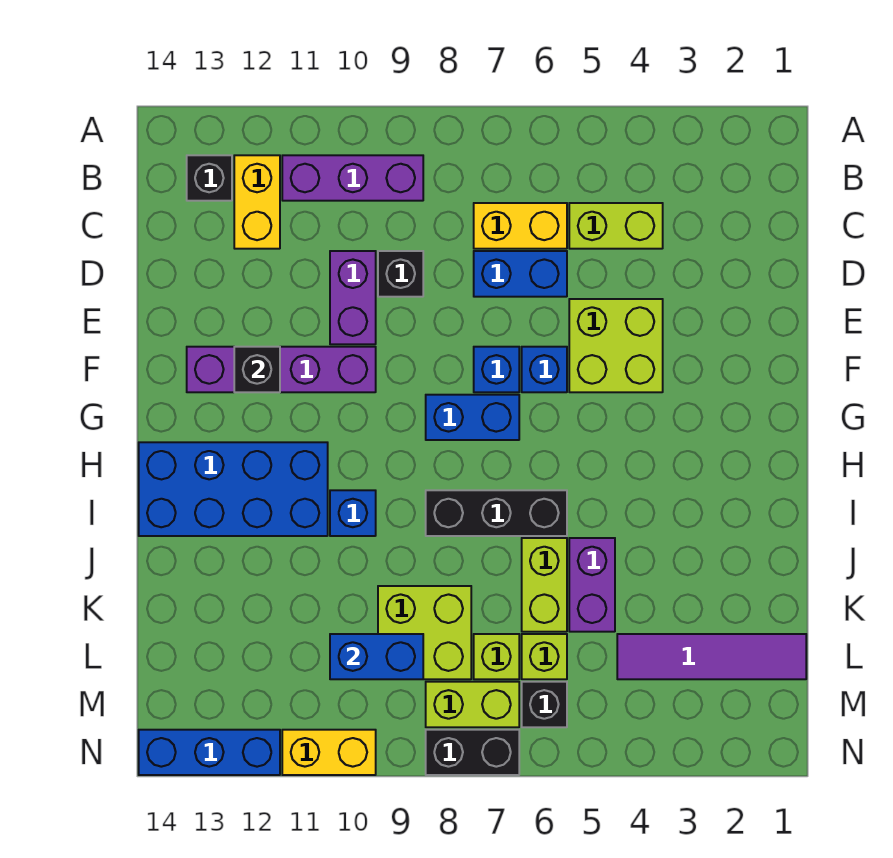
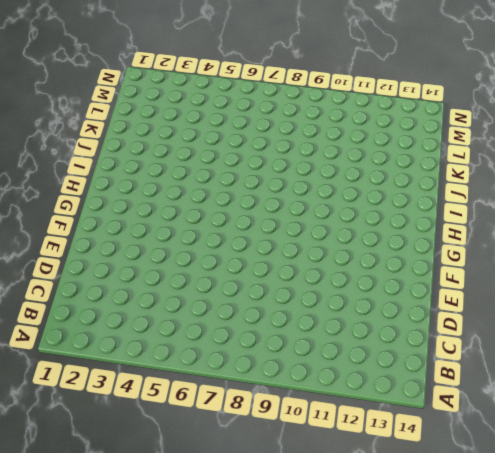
none -> purple brick B9:B11 level 1
none -> yellow brick B12:C12 level 1
none -> black brick B13 level 1

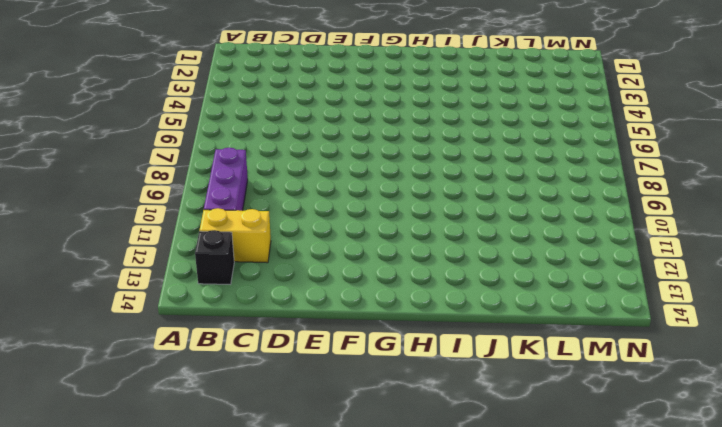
none -> lime brick C4:C5 level 1
none -> yellow brick C6:C7 level 1
none -> blue brick D6:D7 level 1

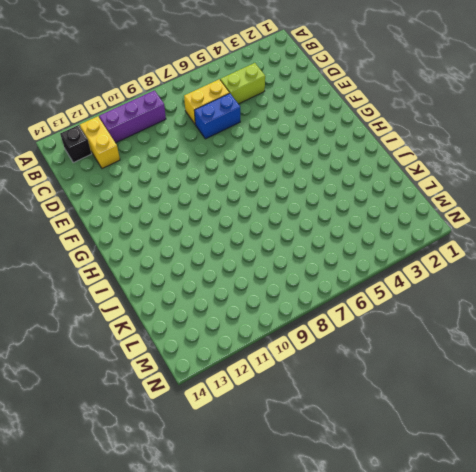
none -> black brick D9 level 1
none -> purple brick D10:E10 level 1
none -> lime brick E4:F5 level 1

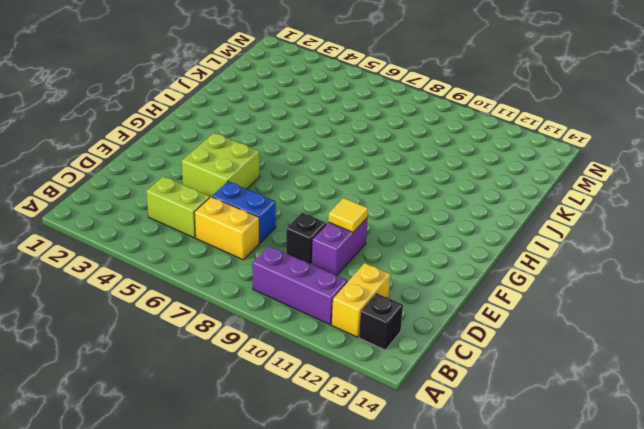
yellow tile E10 level 2 -> none
none -> blue brick F6 level 1
none -> blue brick F7 level 1
none -> purple brick F10:F13 level 1

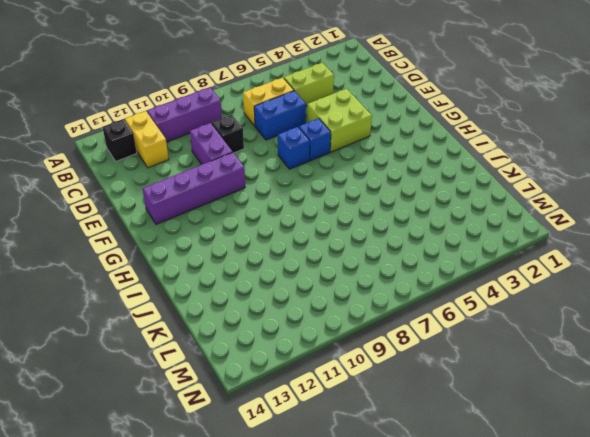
none -> blue brick G7:G8 level 1
none -> blue brick H11:I14 level 1
none -> black brick I6:I8 level 1

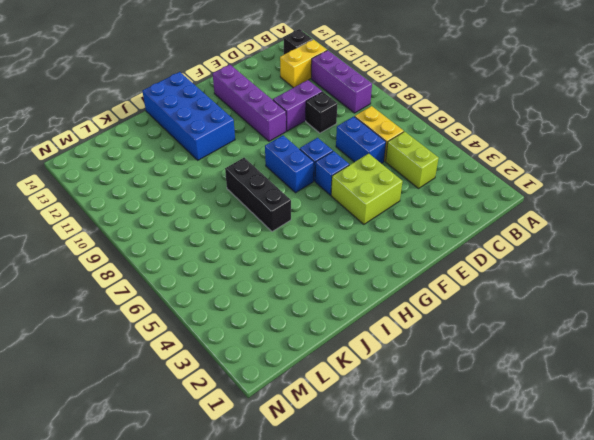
none -> blue brick I10 level 1
none -> purple brick J5:K5 level 1
none -> lime brick J6:K6 level 1

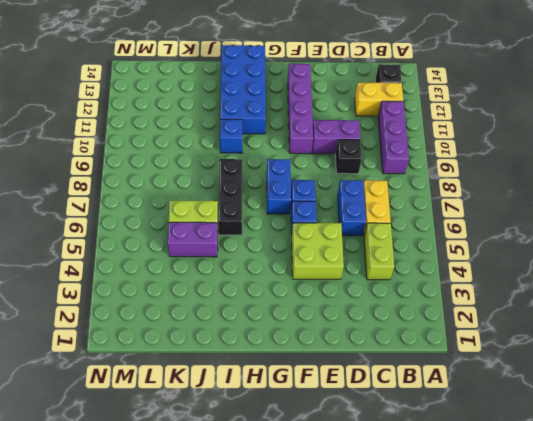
none -> lime brick K8:L9 level 1
none -> purple tile L1:L4 level 1
none -> lime brick L6 level 1

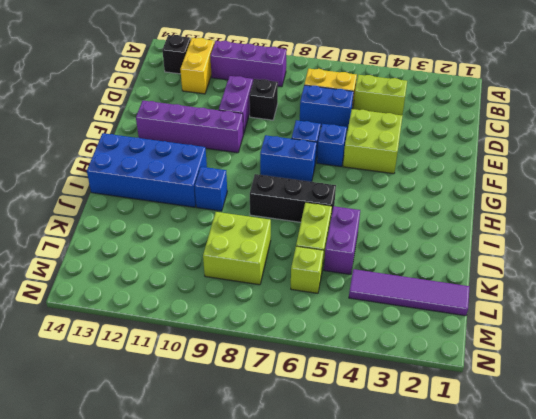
none -> lime brick L7 level 1
none -> black brick M6 level 1
none -> lime brick M7:M8 level 1

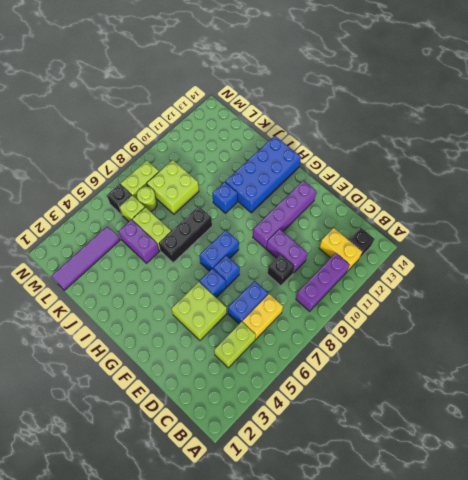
lime round brick L7 level 1 -> lime brick L7 level 1
none -> black brick N7:N8 level 1
none -> yellow brick N10:N11 level 1
none -> blue brick N12:N14 level 1

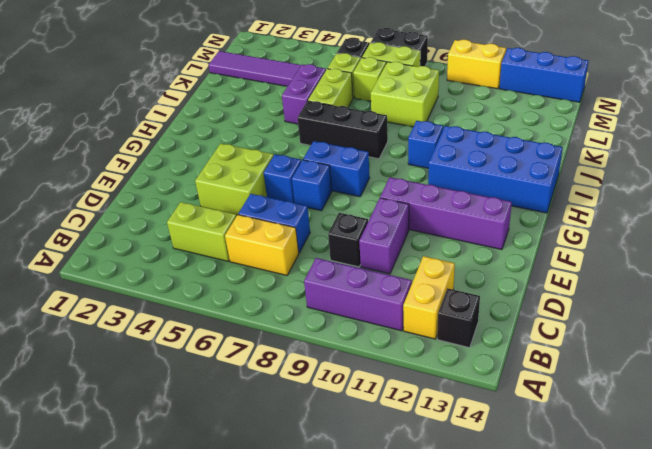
none -> black brick F12 level 2
none -> blue brick L9:L10 level 2

